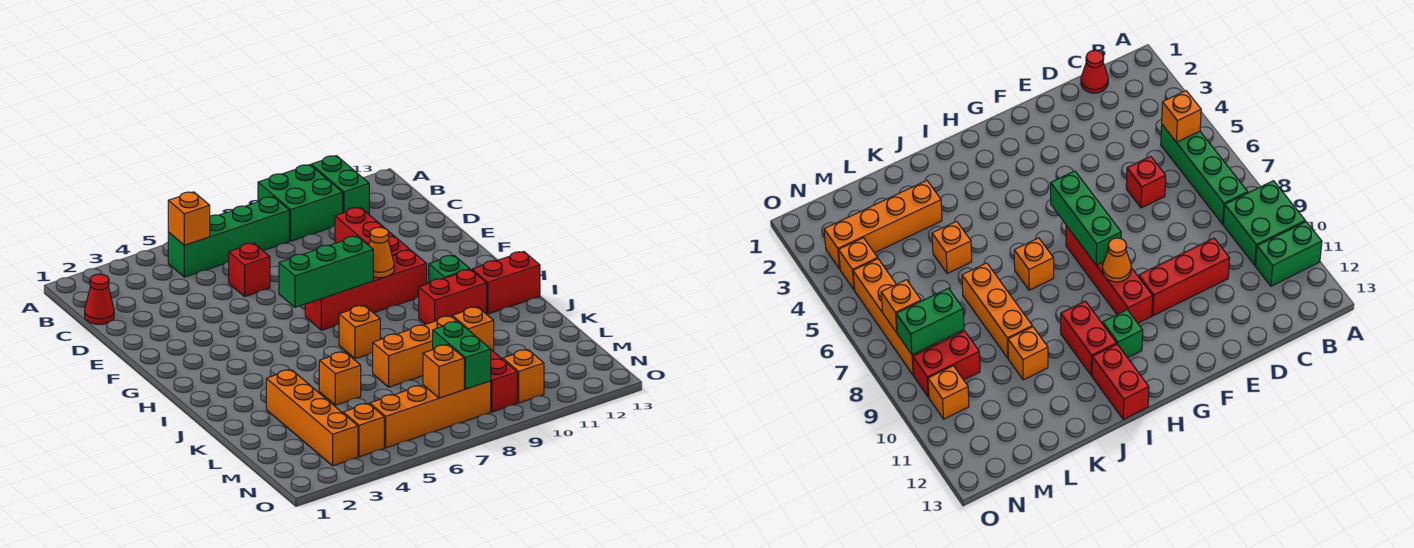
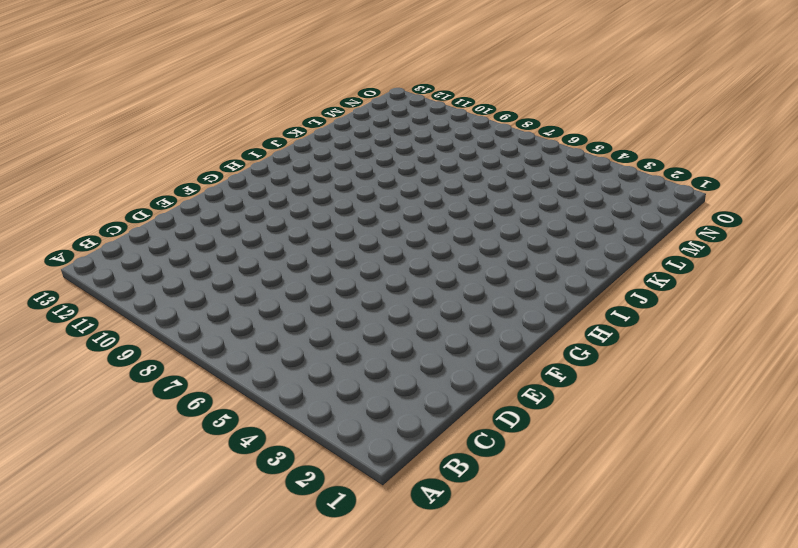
none -> green brick A9:B10 level 1
none -> green brick A11:B11 level 1
none -> green brick B5:B8 level 1

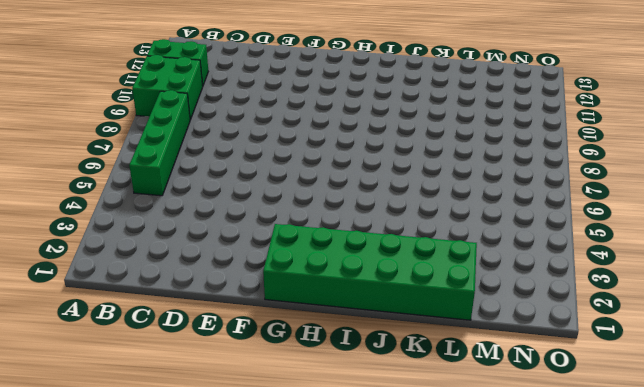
green brick G1:L2 level 1 -> none
none -> red cone C1 level 1
none -> red brick D6 level 1
none -> red brick D10:F10 level 1

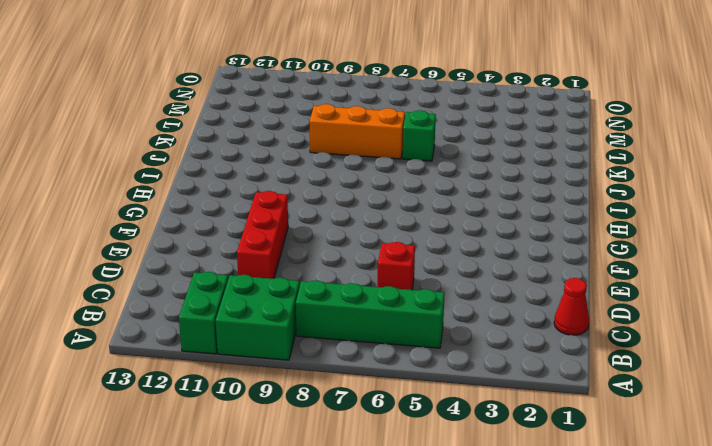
green brick K6 level 1 -> green brick H11 level 1
none -> red brick G7:G10 level 1
none -> orange brick I7 level 1
none -> red brick I10:I11 level 1

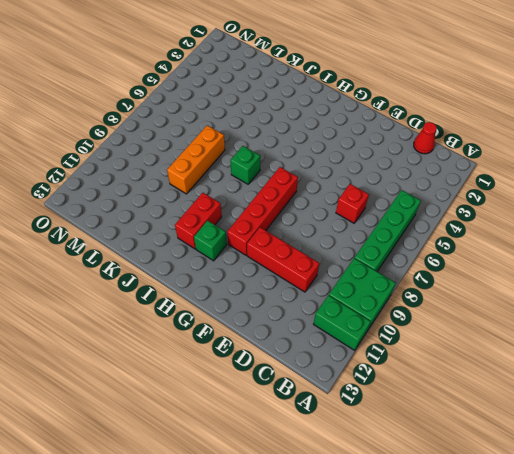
green brick I7 level 1 -> orange brick I7 level 1
none -> red brick I12:I13 level 1
none -> orange brick K3:N3 level 1
none -> orange brick K5 level 1

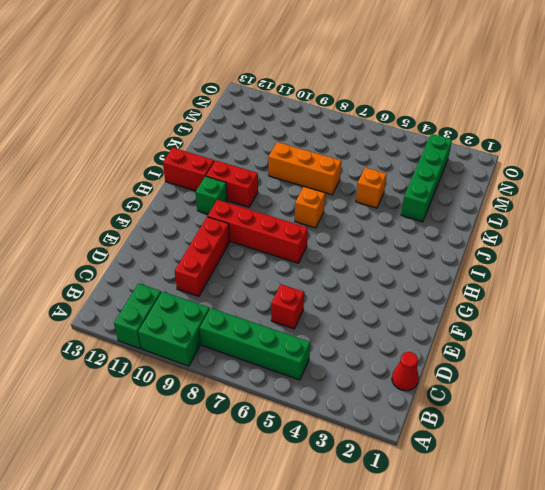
green brick K3:N3 level 1 -> orange brick K3:N3 level 1
none -> orange brick K10 level 1
none -> red brick M9:N9 level 1
none -> orange brick N4 level 1

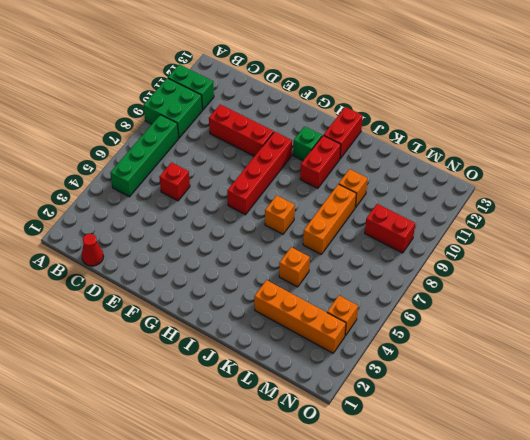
none -> orange brick N5:N8 level 1
none -> orange brick N10 level 1
none -> orange brick B5 level 2

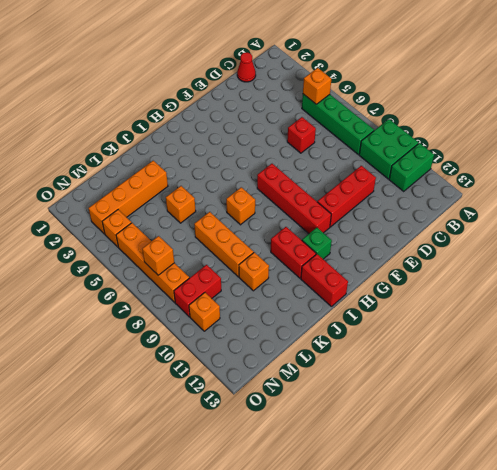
none -> green brick G6:G8 level 2
none -> orange cone G9 level 2
none -> green brick M8:N8 level 2

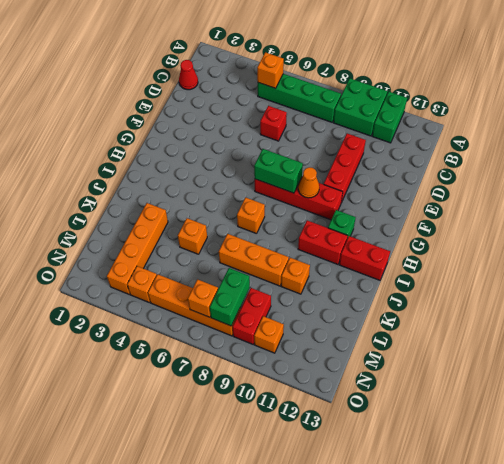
green brick G7:G8 level 2 -> green brick G6:G8 level 2

